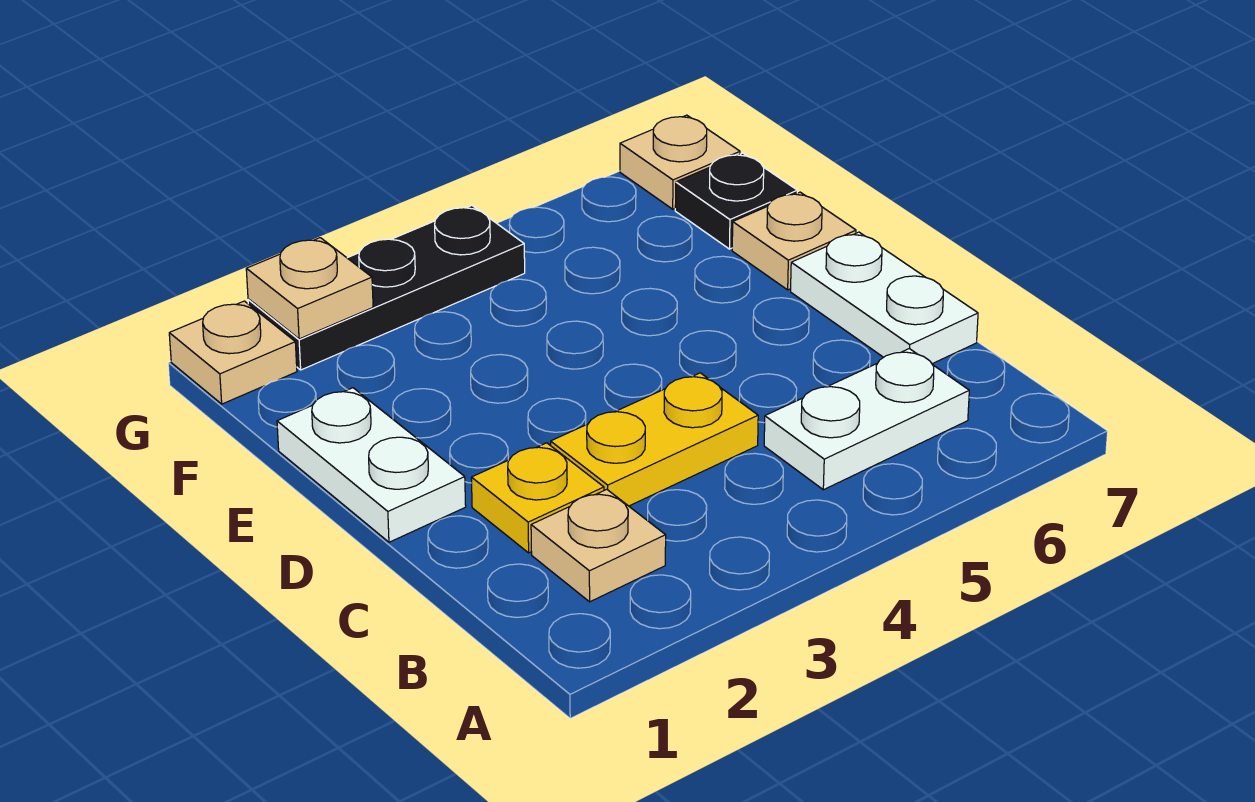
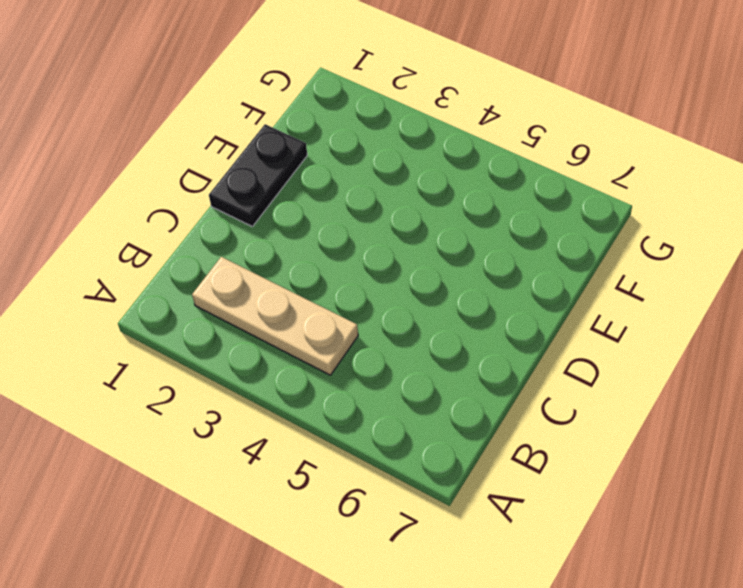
tan plate B2:B4 level 1 -> tan plate B2 level 1
black plate D1:E1 level 1 -> white plate D1:E1 level 1
none -> white plate B5:B6 level 1
none -> yellow plate C2 level 1
none -> yellow plate C3:C4 level 1

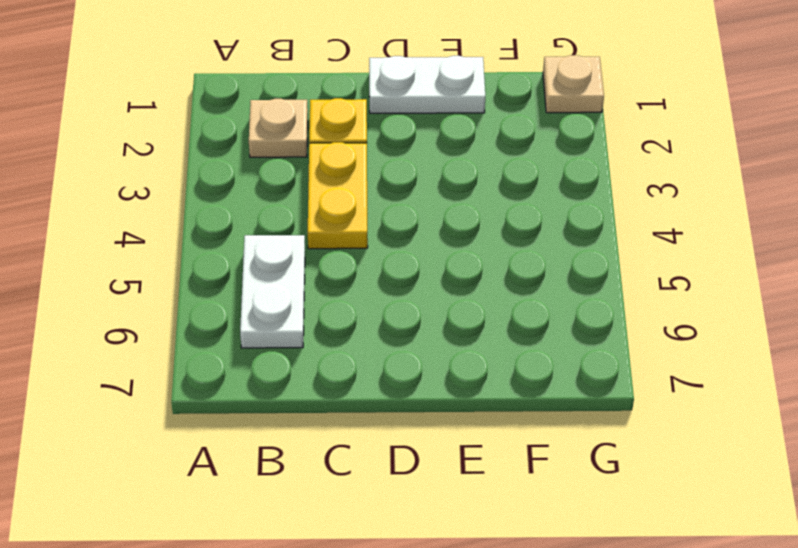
none -> white plate C7:D7 level 1
none -> tan plate E7 level 1
none -> black plate F7 level 1

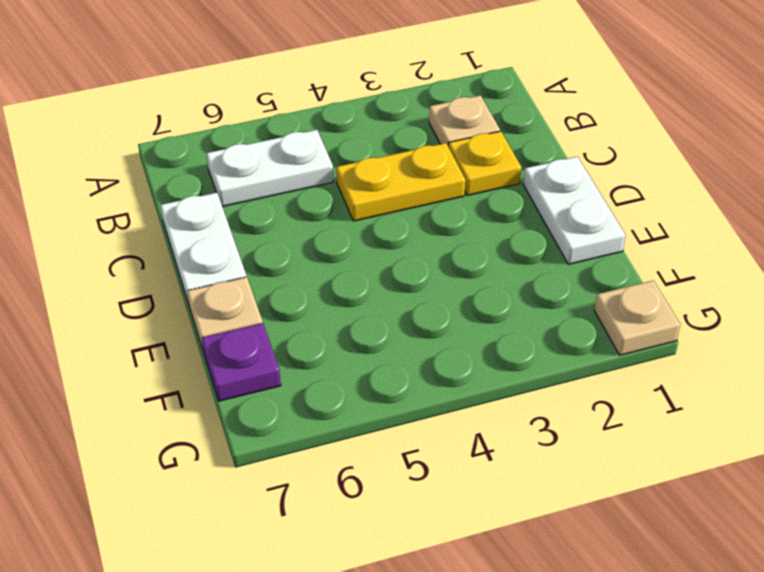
purple plate F7 level 1 -> black plate F7 level 1
none -> black plate G2:G4 level 1
none -> tan plate G7 level 1
none -> tan plate G2 level 2

